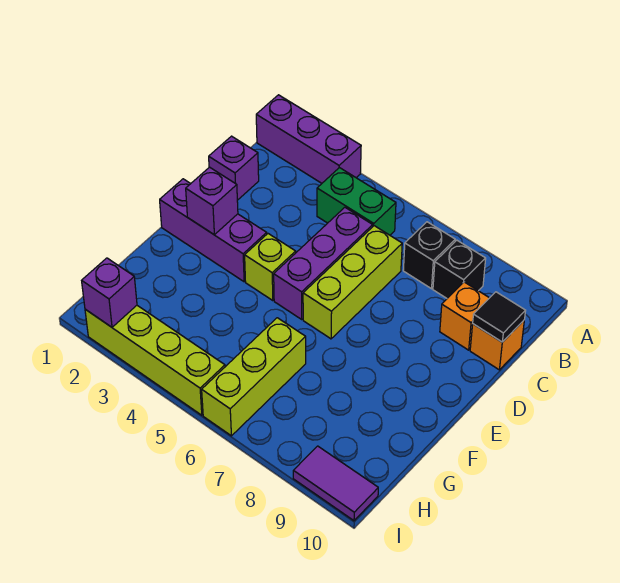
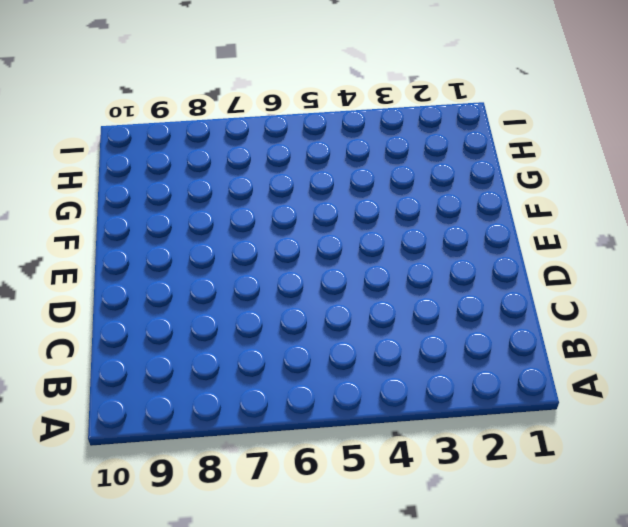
none -> purple brick A1:A3 level 1
none -> green brick B4:B5 level 1
none -> black brick B7 level 1

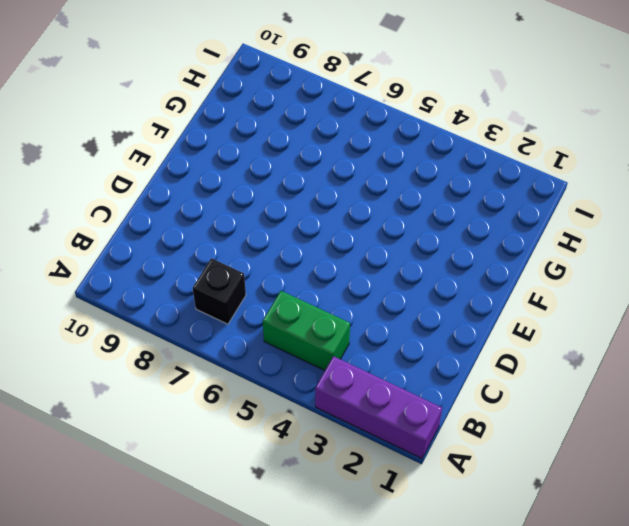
none -> black brick B8 level 1
none -> purple brick C1 level 1
none -> purple brick C5:E5 level 1

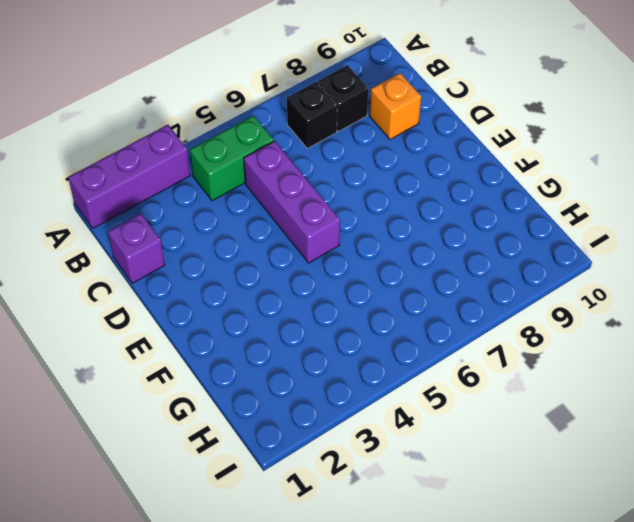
none -> lime brick C6:E6 level 1
none -> orange brick C10 level 1
none -> purple brick E1:E3 level 1

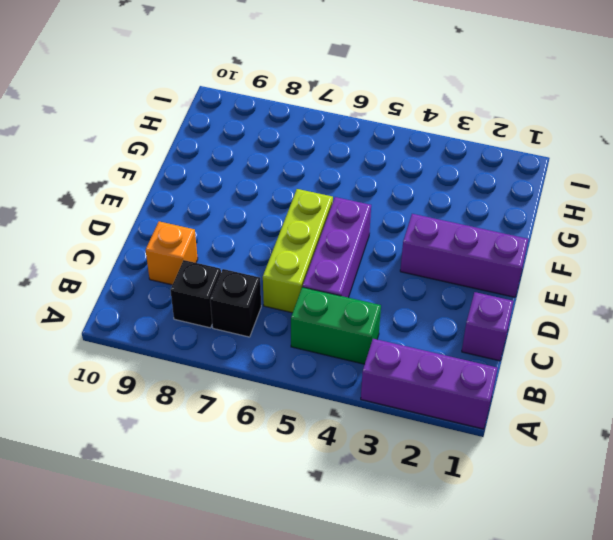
none -> orange brick C10 level 1
none -> lime brick E4 level 1
none -> lime brick G6:I6 level 1

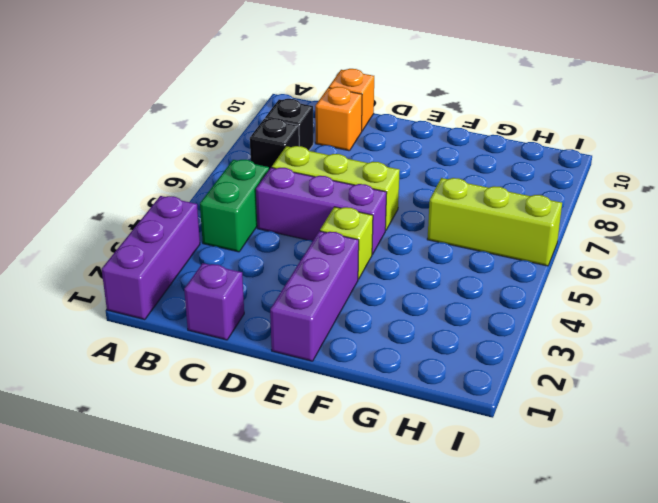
none -> lime brick I2:I5 level 1
none -> purple tile I9:I10 level 1
none -> black tile C10 level 2

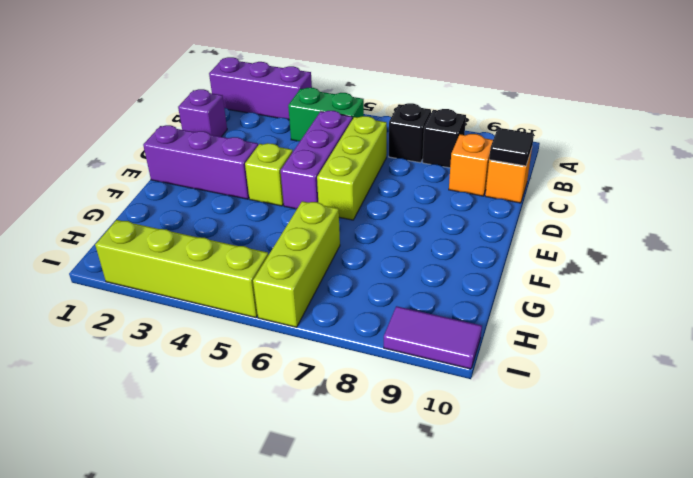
none -> purple brick E2 level 2
none -> purple brick I2 level 2

